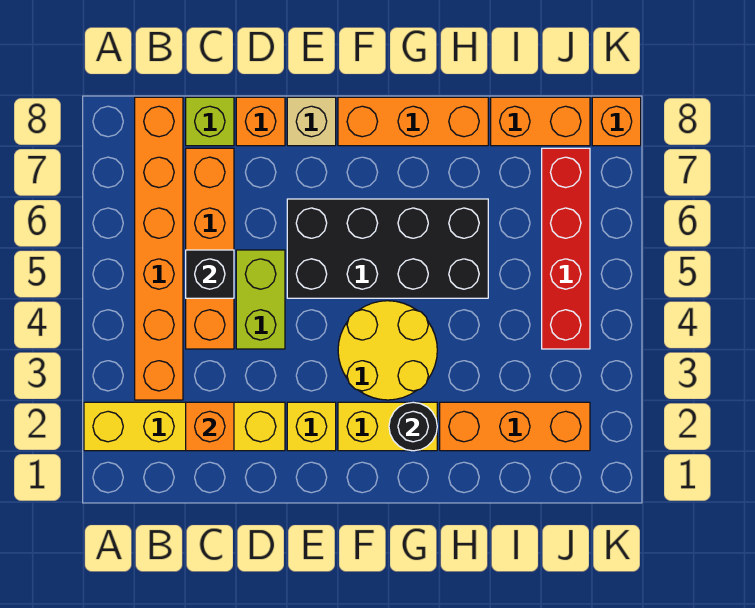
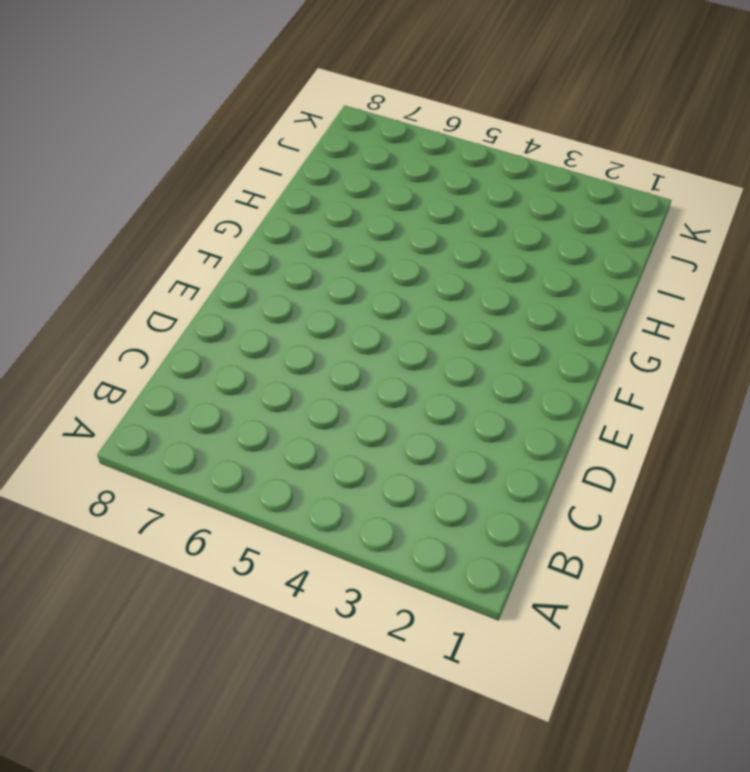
none -> yellow brick A2:D2 level 1
none -> orange brick B3:B8 level 1
none -> orange brick C4:C7 level 1

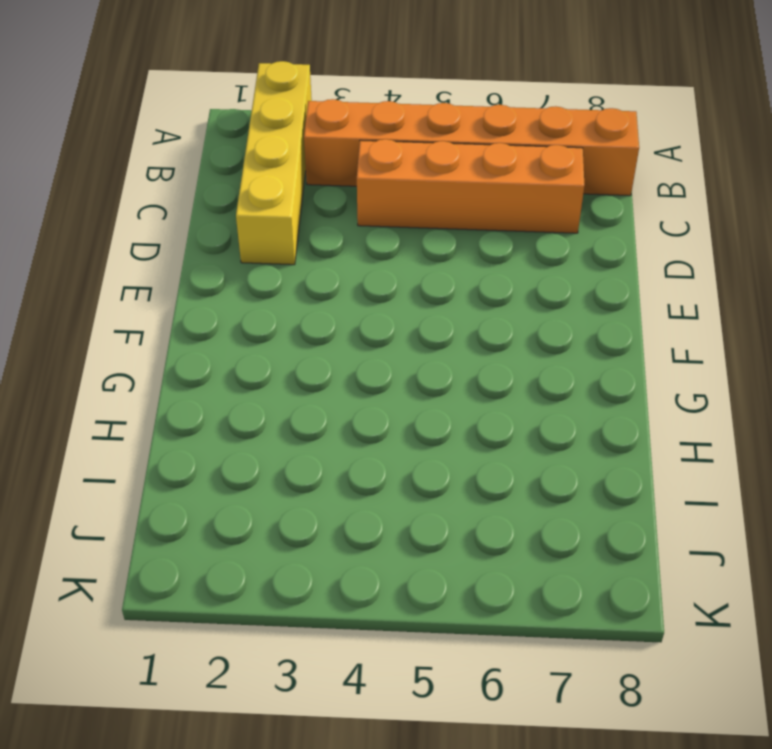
none -> lime brick C8 level 1
none -> lime brick D4:D5 level 1
none -> orange brick D8 level 1

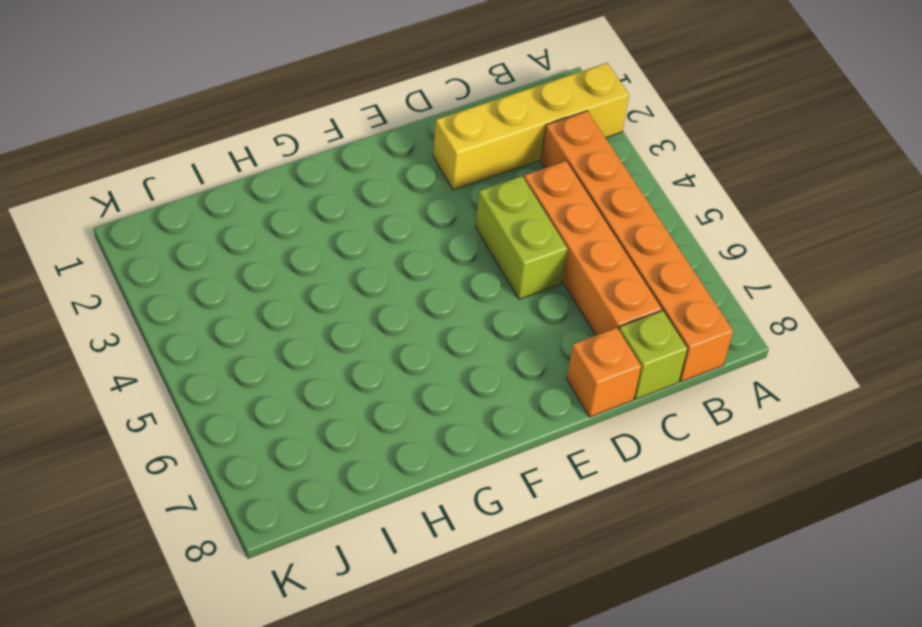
none -> yellow brick E2 level 1
none -> black brick E5:H6 level 1
none -> tan brick E8 level 1

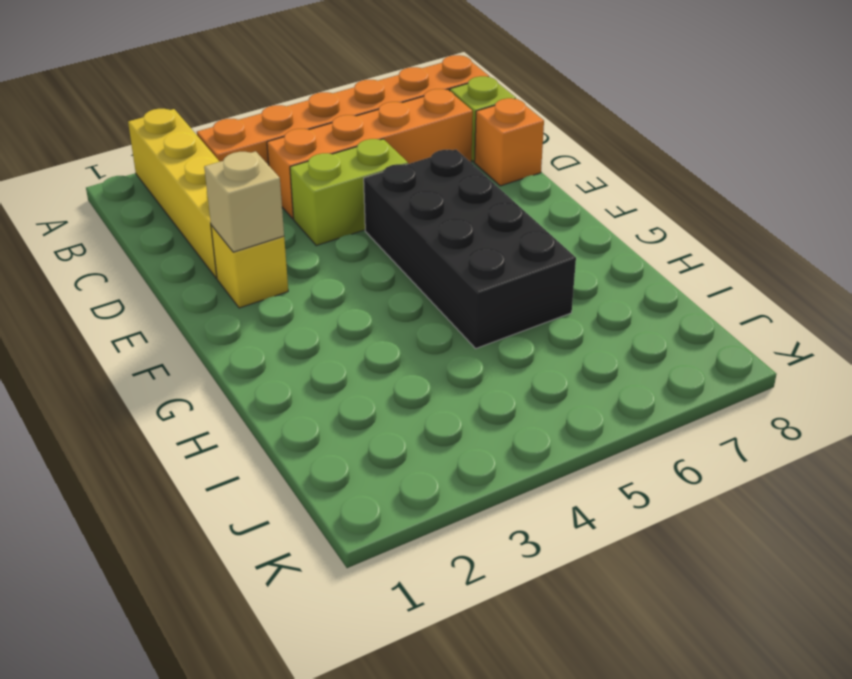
tan brick E2 level 2 -> tan brick E8 level 1
none -> yellow brick F2:G2 level 1
none -> yellow round brick F3:G4 level 1
none -> orange brick F8:H8 level 1

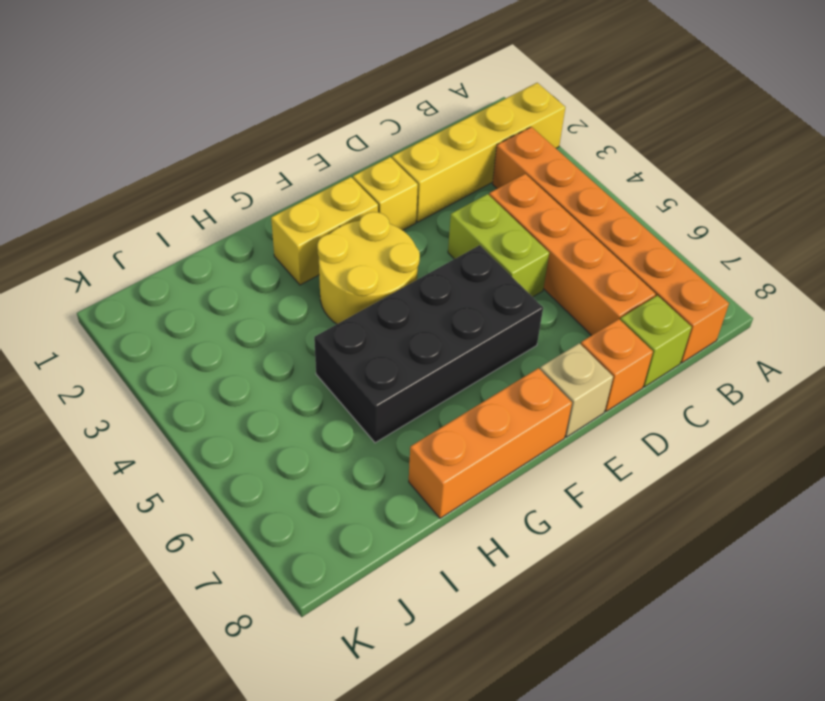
none -> orange brick H2:J2 level 1
none -> orange brick I8:J8 level 1
none -> red brick J4:J7 level 1

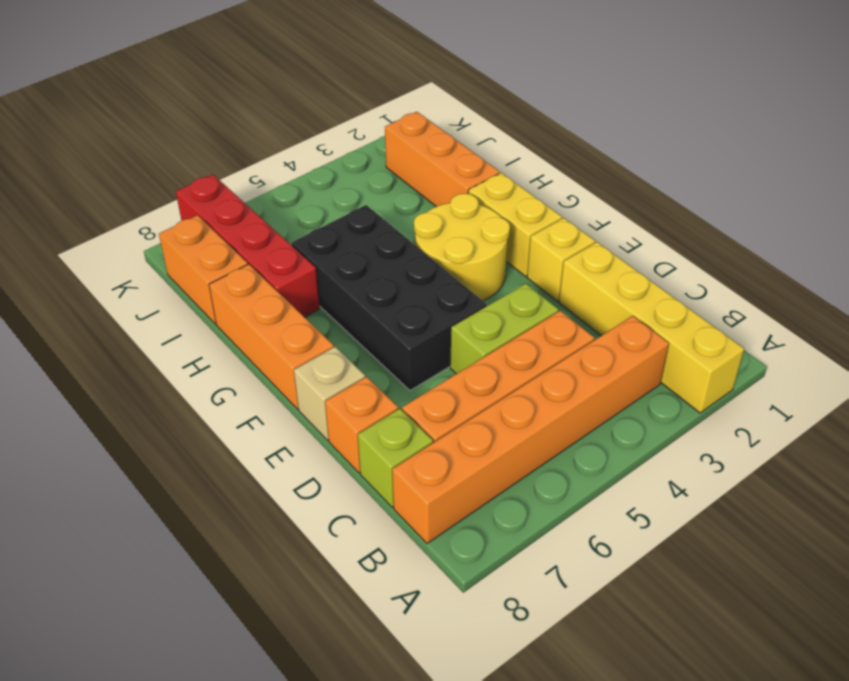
red brick H7:K7 level 1 -> red brick J4:J7 level 1
none -> orange brick K8 level 1
none -> orange brick C2 level 2
none -> black brick C5 level 2

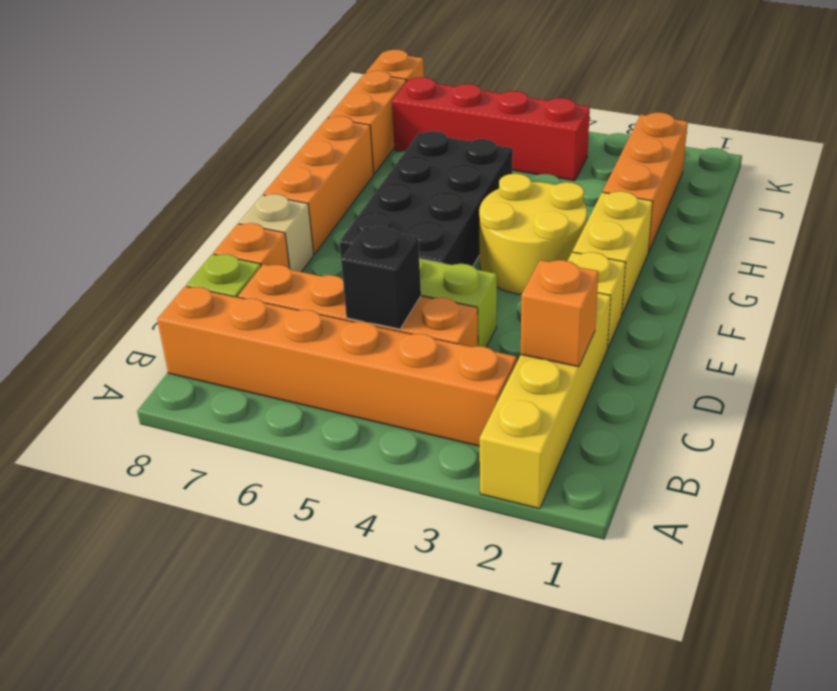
none -> black round brick G2 level 2

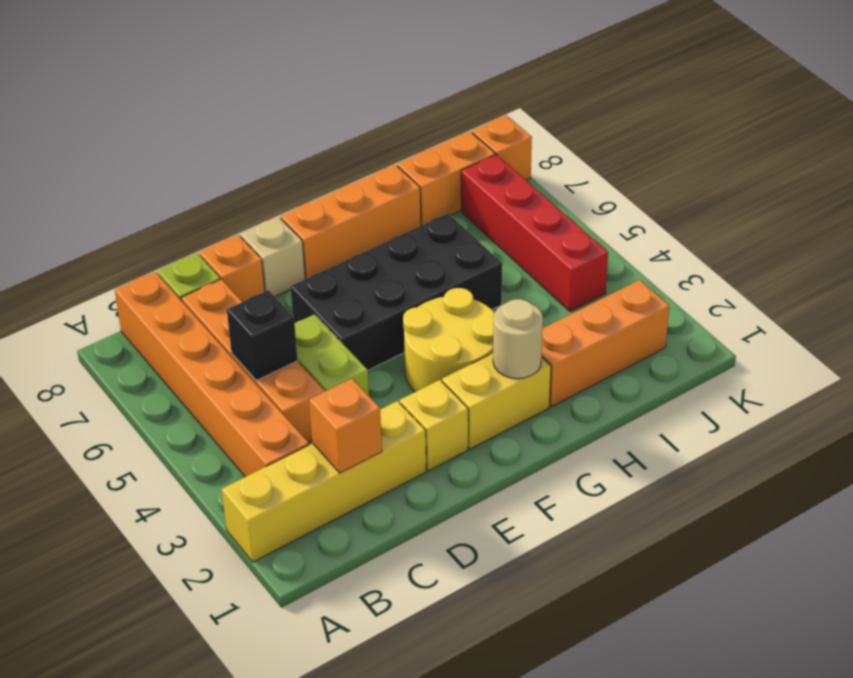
tan round brick G2 level 2 -> black round brick G2 level 2

